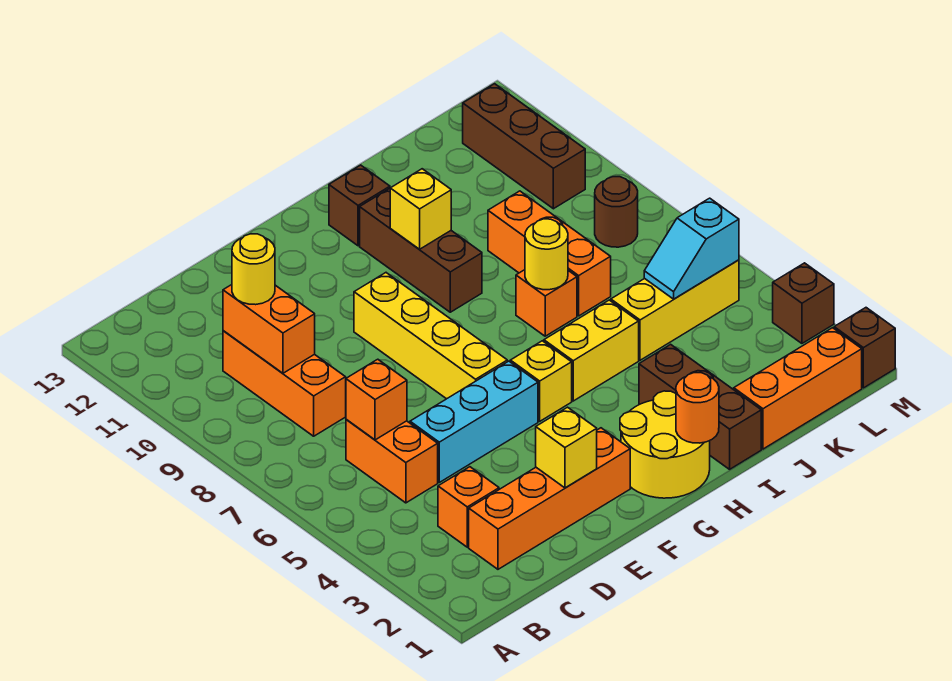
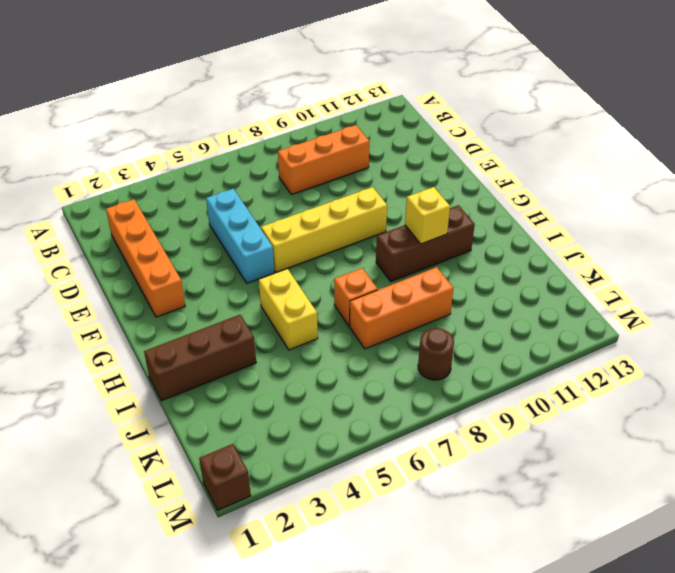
none -> orange brick C3 level 1
none -> orange brick C5:C6 level 1
none -> yellow round brick G1:H2 level 1

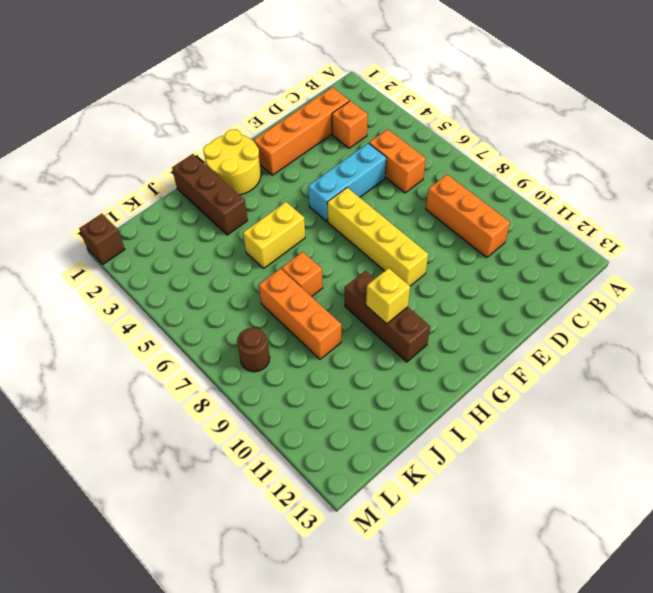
none -> yellow brick G5 level 1
none -> brown brick H12 level 1
none -> orange brick J1:L1 level 1

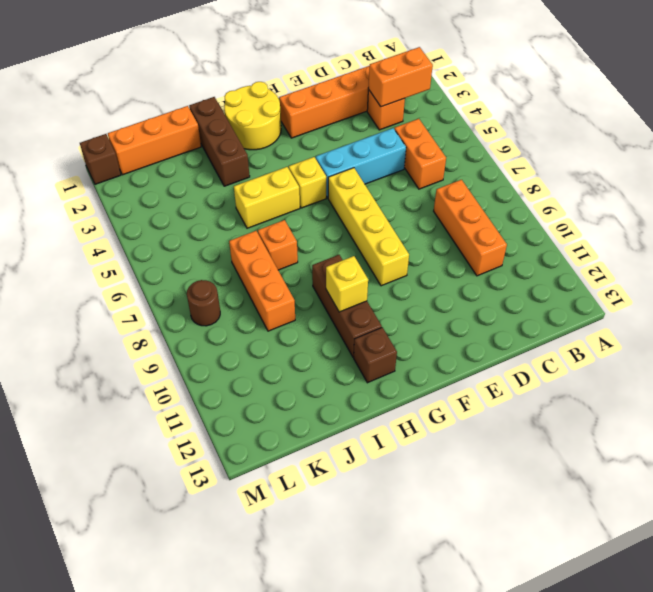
orange brick B3:C3 level 2 -> orange brick C9:C10 level 2
none -> yellow brick J5:L5 level 1
none -> brown brick L10:L12 level 1
none -> brown brick M3 level 1

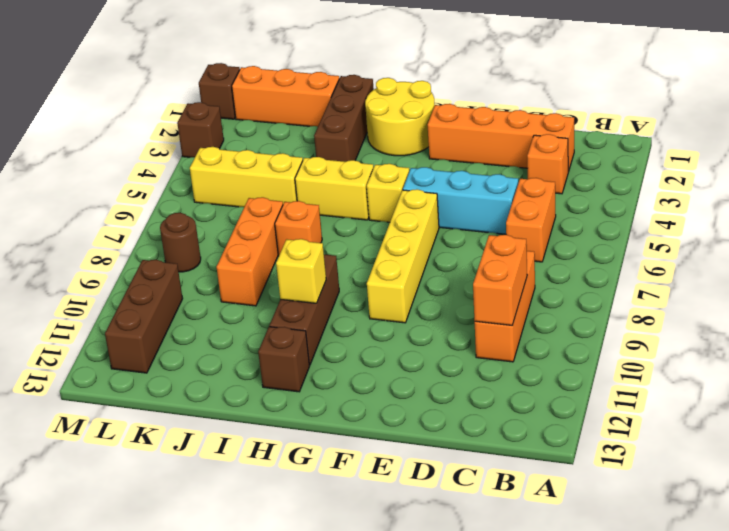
none -> orange brick C6 level 2
none -> yellow brick E2 level 2
none -> orange round brick H1 level 2

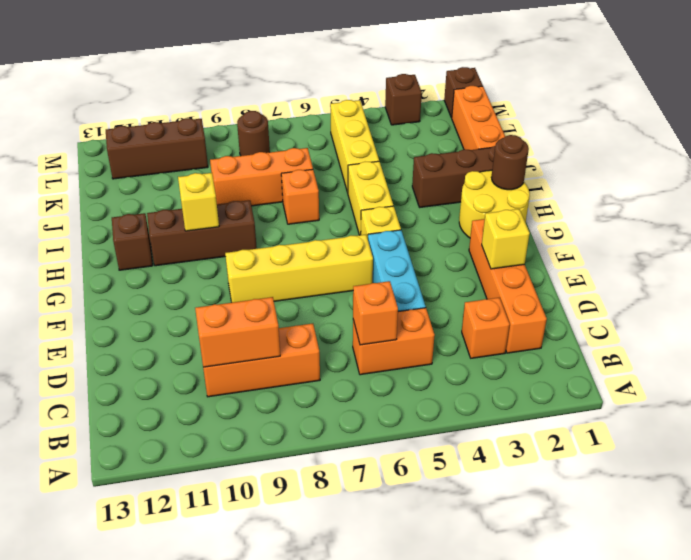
brown round brick H1 level 2 -> orange round brick H1 level 2
none -> yellow round brick I7 level 2
none -> cyan slope K5:L5 level 2 top L
none -> yellow round brick C10 level 3

